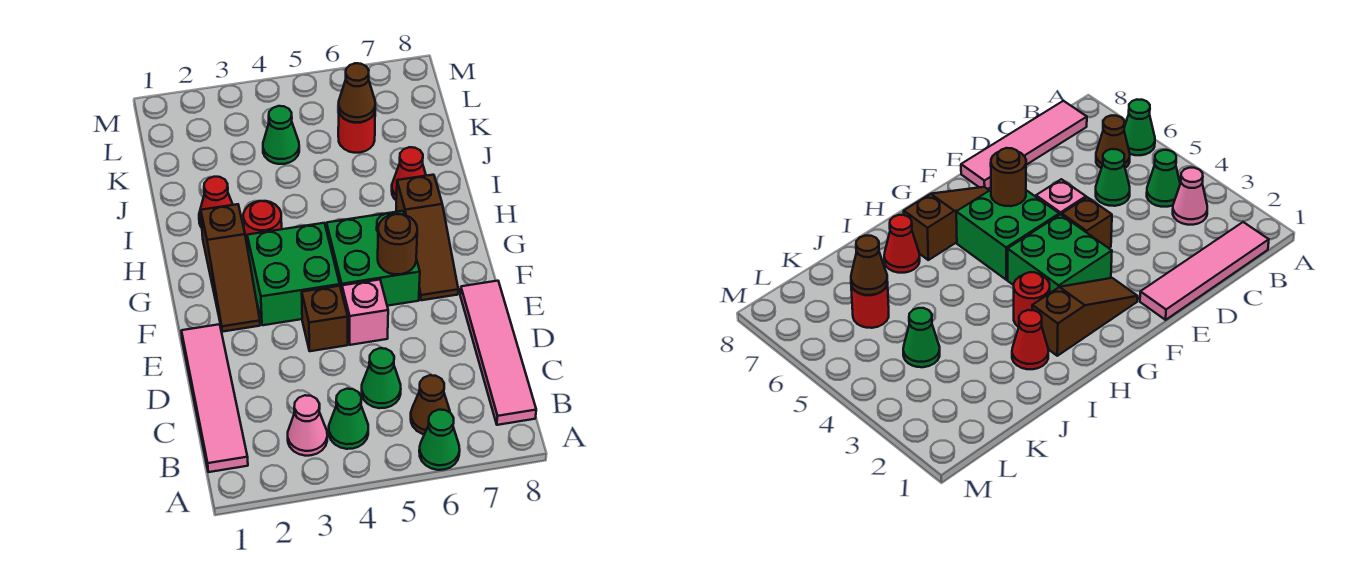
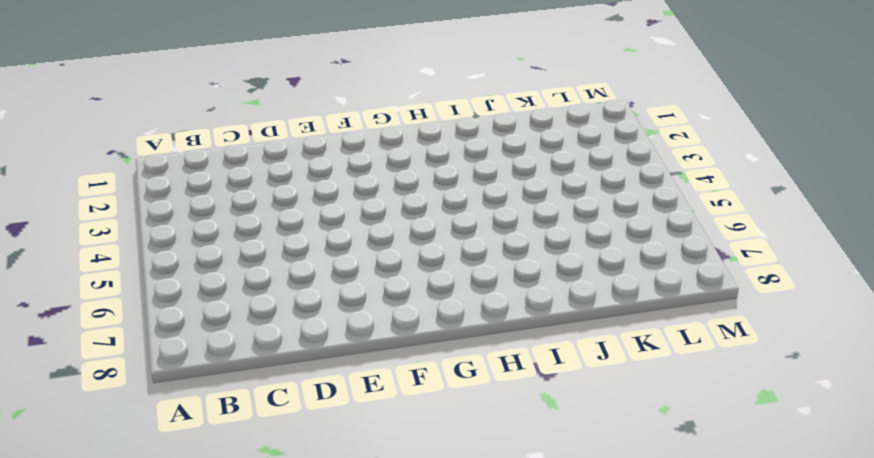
none -> green cone A6 level 1
none -> pink tile B1:E1 level 1
none -> pink cone B3 level 1

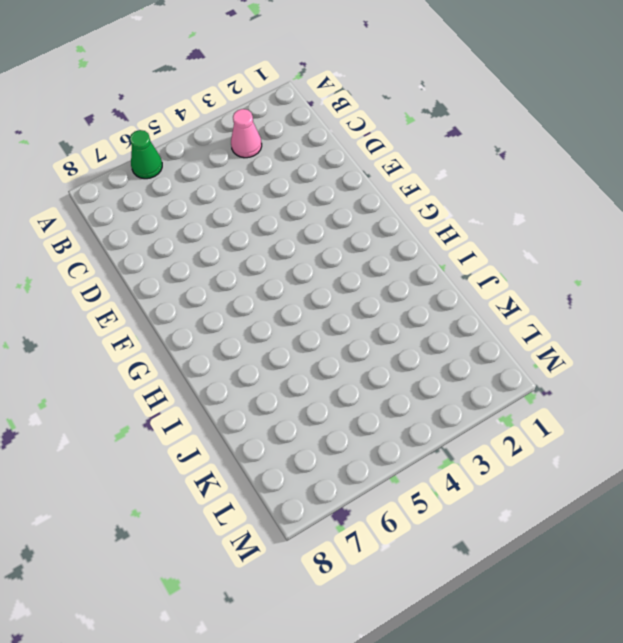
none -> pink tile B1:E1 level 1
none -> green cone B4 level 1
none -> brown cone B6 level 1

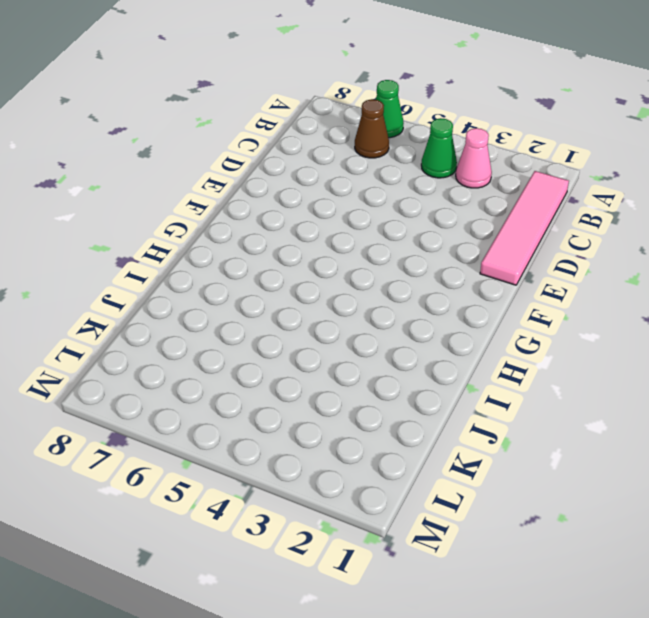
none -> pink tile B8:E8 level 1
none -> green cone C5 level 1
none -> brown brick E4 level 1

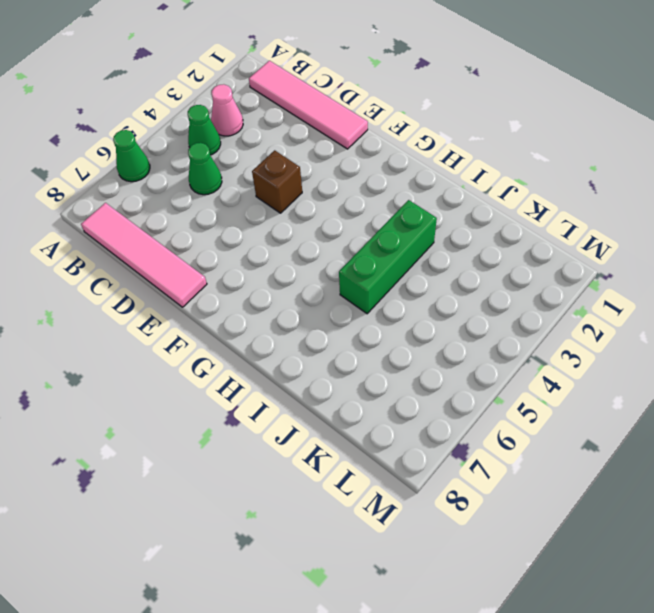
green brick I3:I5 level 1 -> none
none -> brown cone B6 level 1
none -> pink brick E5 level 1
none -> brown slope F2:H2 level 1 top H

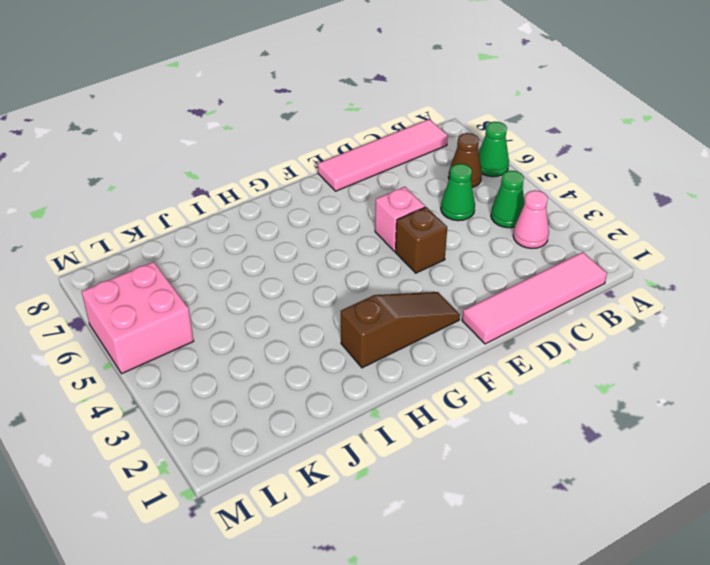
pink brick L5:M6 level 1 -> none
none -> green brick F3:G4 level 1
none -> green brick F5:G6 level 1
none -> brown slope F7:H7 level 1 top H

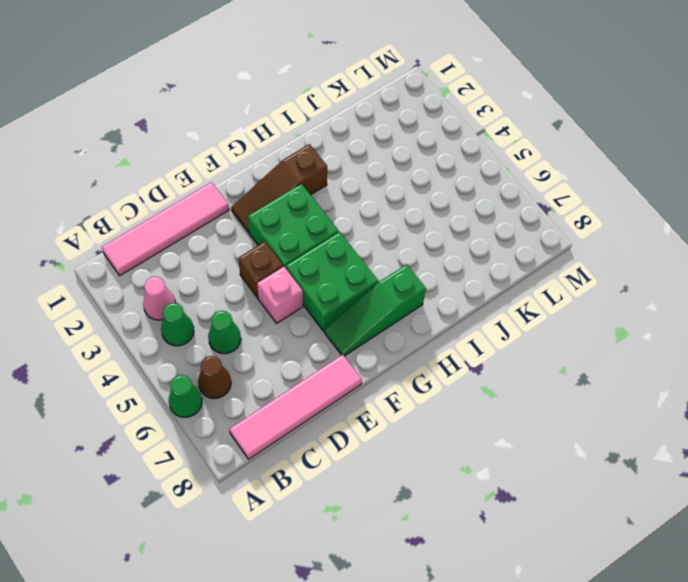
green slope F7:H7 level 1 top H -> brown slope F7:H7 level 1 top H
none -> red round brick H3 level 1
none -> red cone I2 level 1
none -> red cone I7 level 1

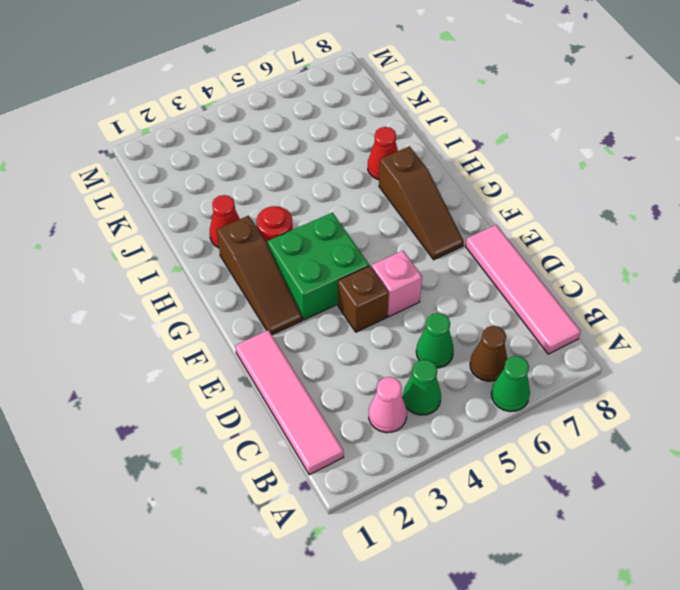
none -> green brick F5:G6 level 1
none -> green cone K4 level 1
none -> red round brick K6 level 1

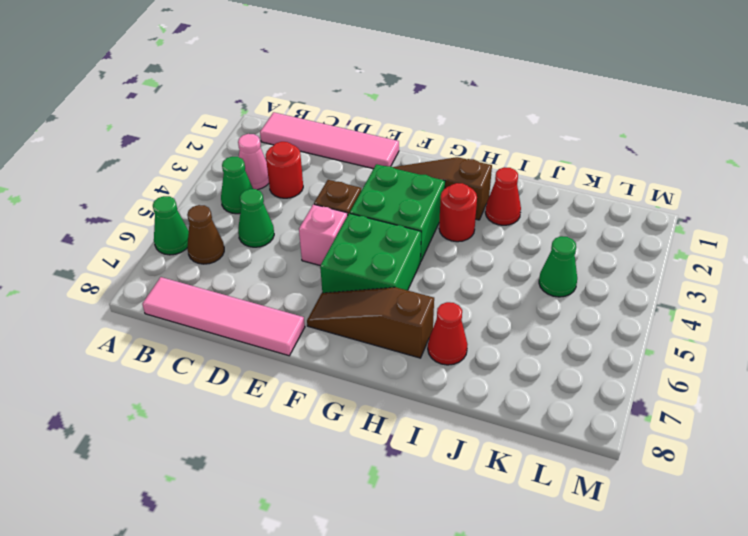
red round brick C3 level 1 -> red round brick K6 level 1
none -> brown round brick F6 level 2
none -> brown cone K6 level 2

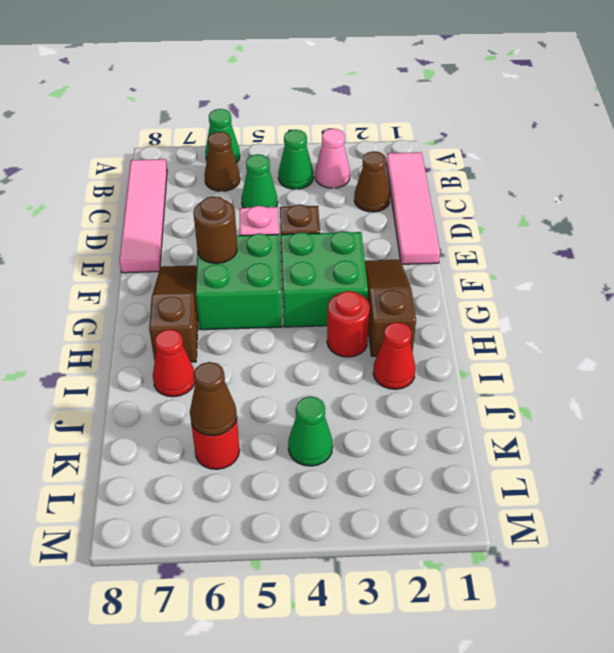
brown cone C2 level 1 -> none

